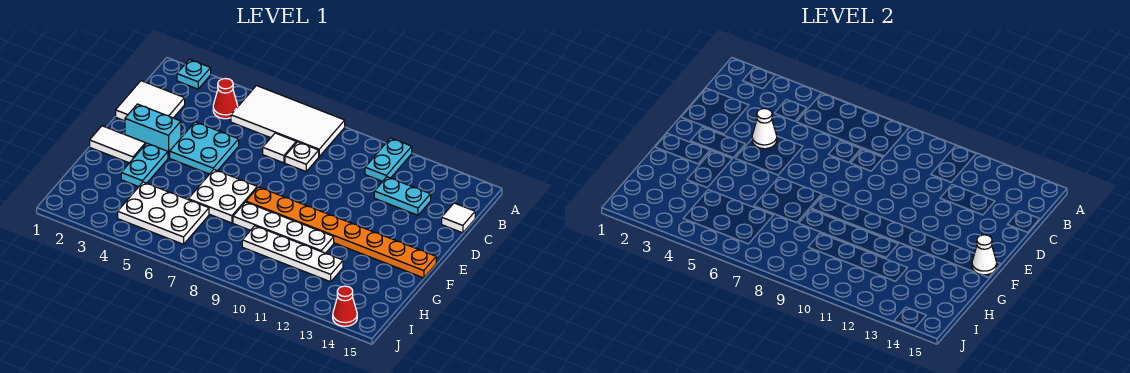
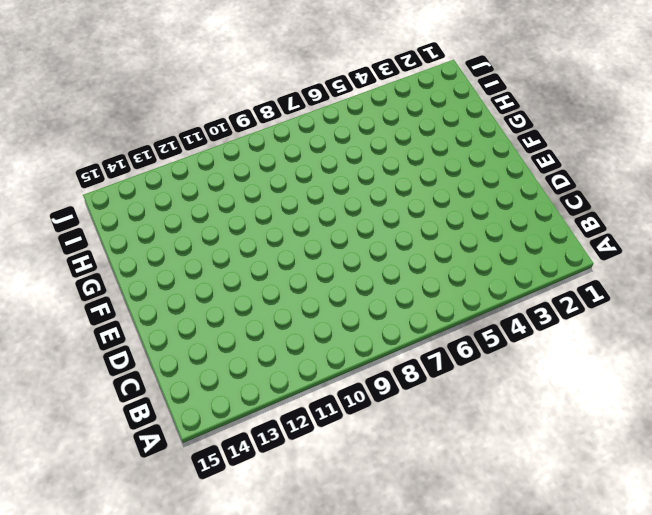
none -> cyan plate A2 level 1
none -> white tile A5:B8 level 1
none -> cyan plate A11:B11 level 1

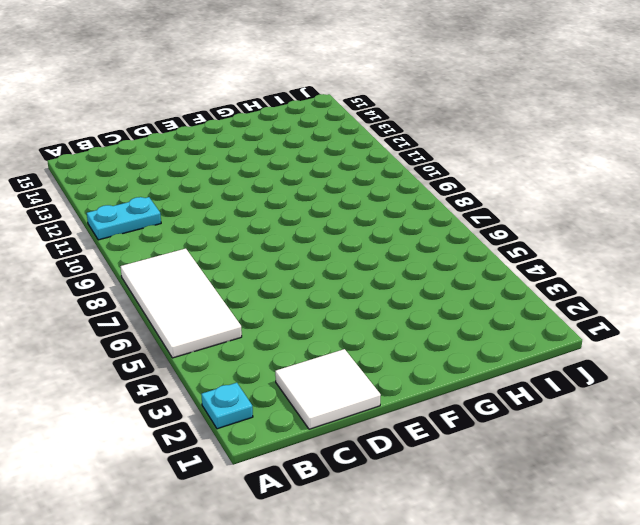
none -> red cone B4 level 1
none -> white tile C7 level 1
none -> white plate C8 level 1

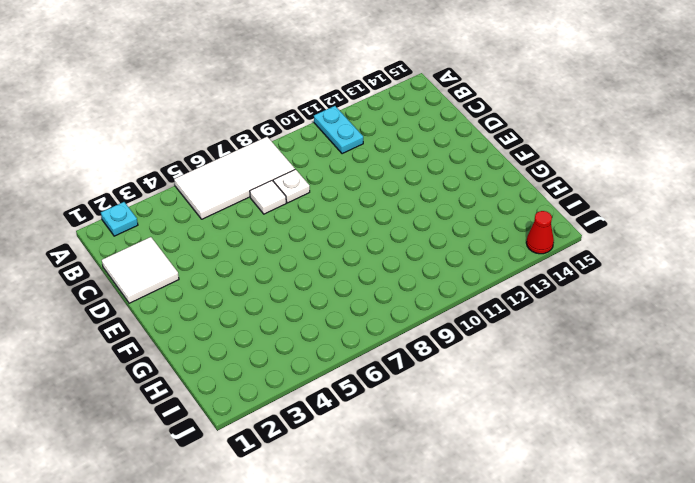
none -> red cone B4 level 1
none -> cyan plate C12:C13 level 1
none -> white tile C15 level 1

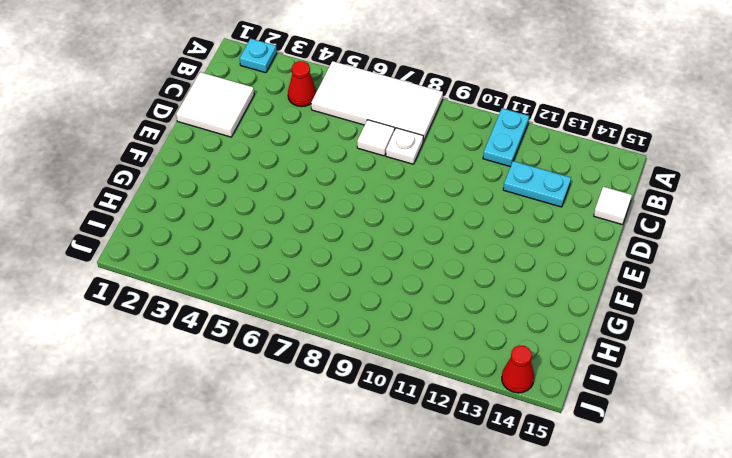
none -> cyan plate D4:E5 level 1
none -> cyan brick E2:E3 level 1
none -> white tile F1:F2 level 1

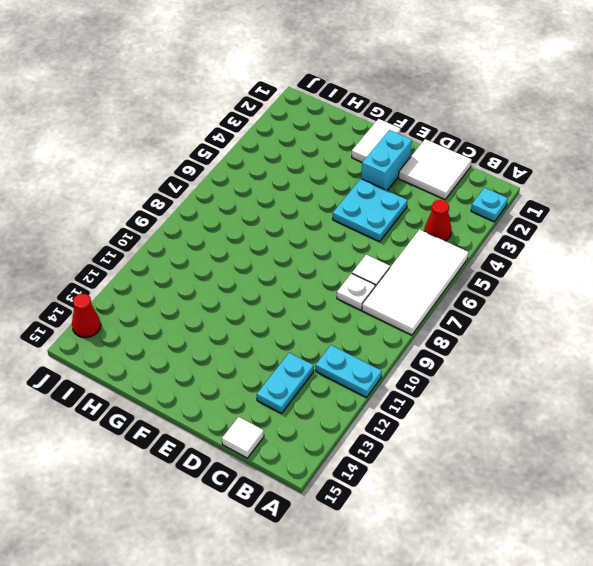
none -> cyan plate F3:G3 level 1
none -> white plate F6:G7 level 1
none -> orange plate F8:F15 level 1

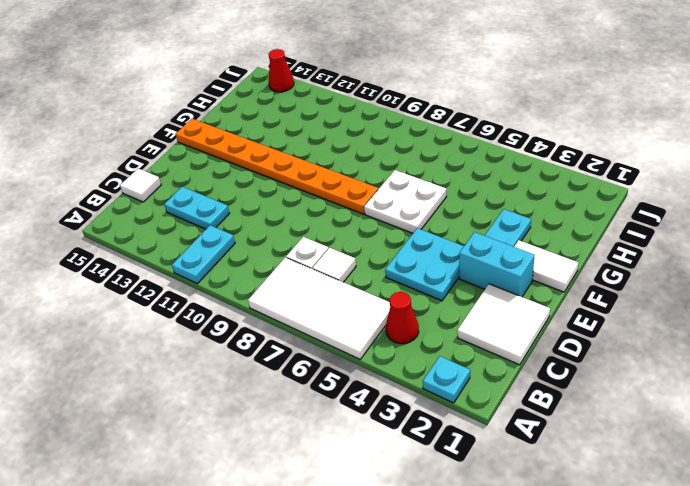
none -> white plate G8:G11 level 1
none -> white plate H4:I6 level 1
none -> white plate H9:H12 level 1

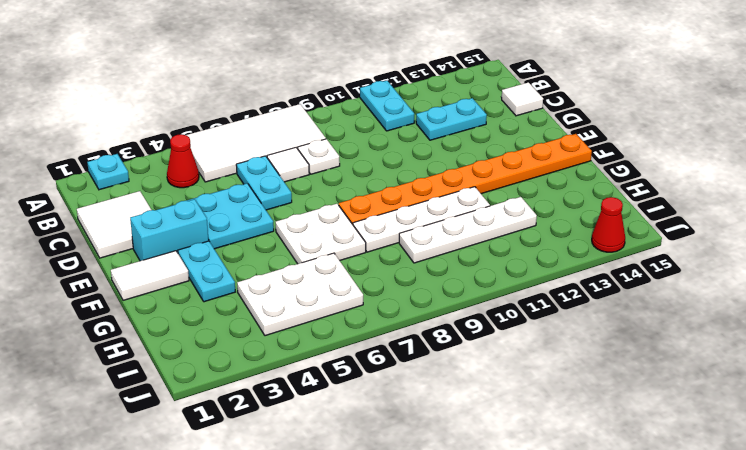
cyan plate C6:D6 level 1 -> none
none -> white cone D4 level 2
none -> white cone F15 level 2

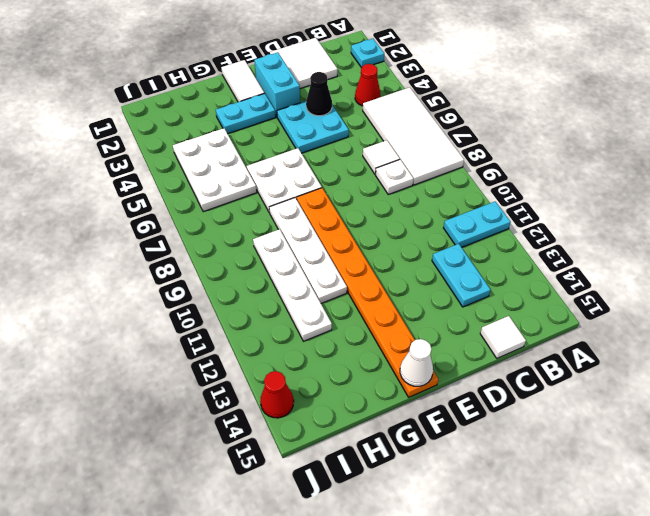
black cone D4 level 2 -> white cone D4 level 2

